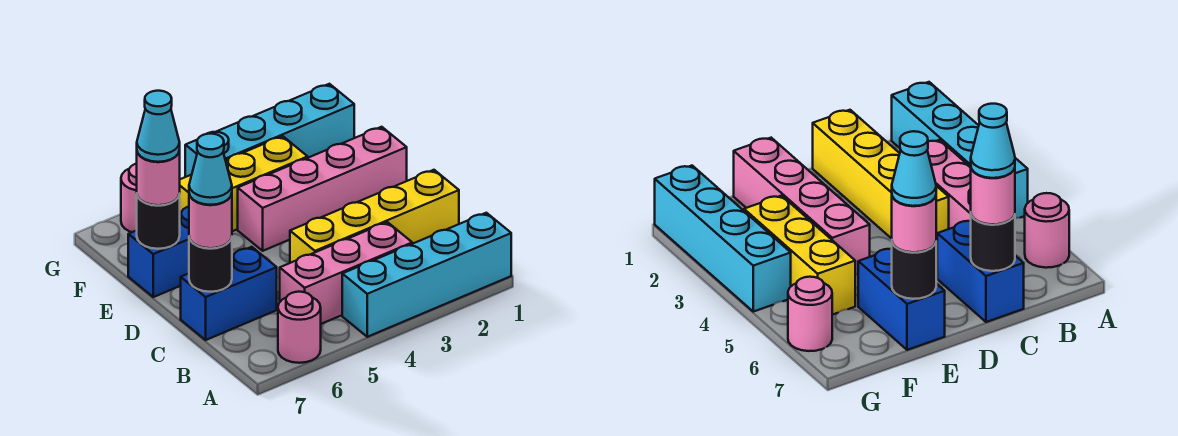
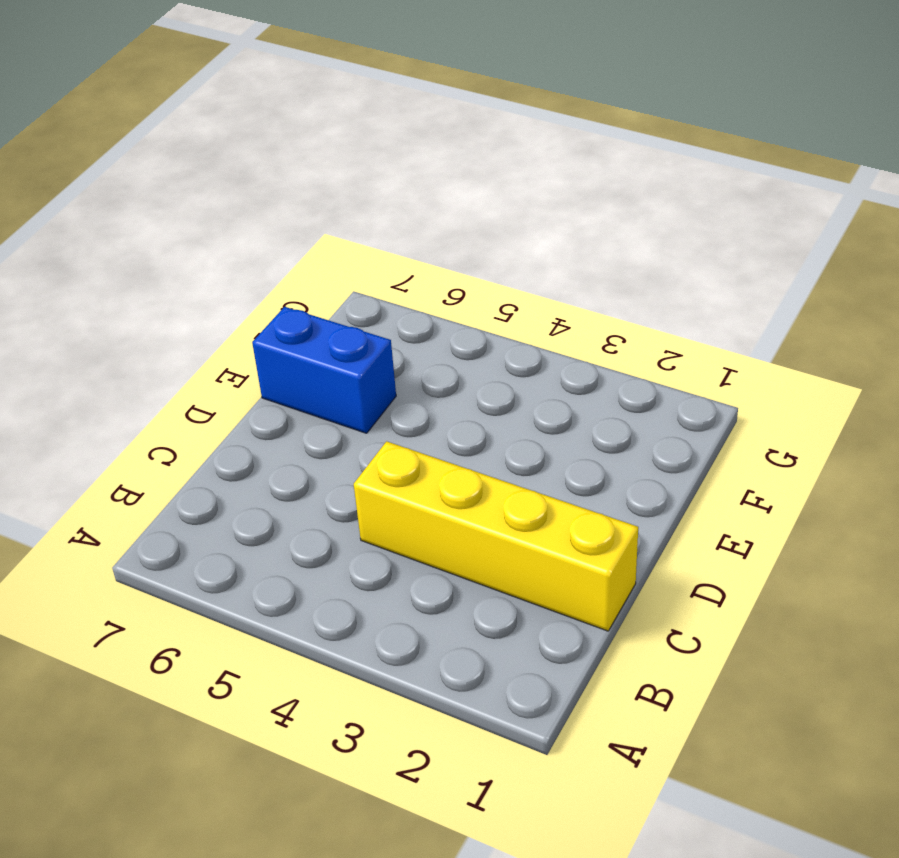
none -> cyan brick A1:A4 level 1
none -> pink round brick A6 level 1
none -> pink brick B3:B5 level 1

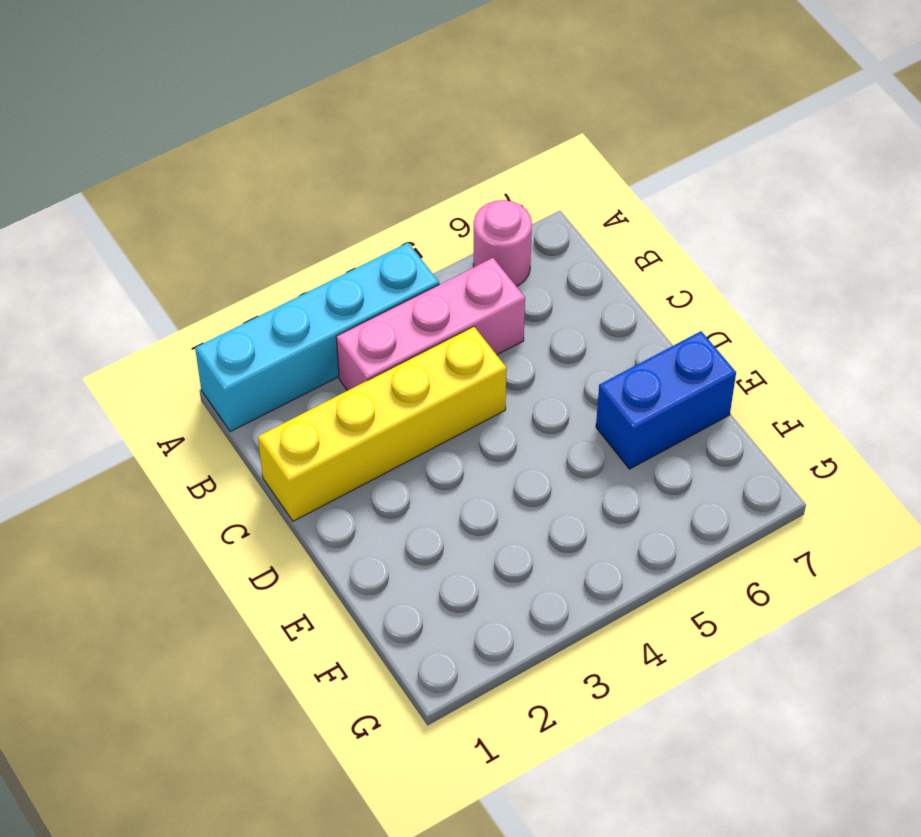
none -> blue brick C6:C7 level 1
none -> pink brick E1:E4 level 1
none -> yellow brick F3:F5 level 1

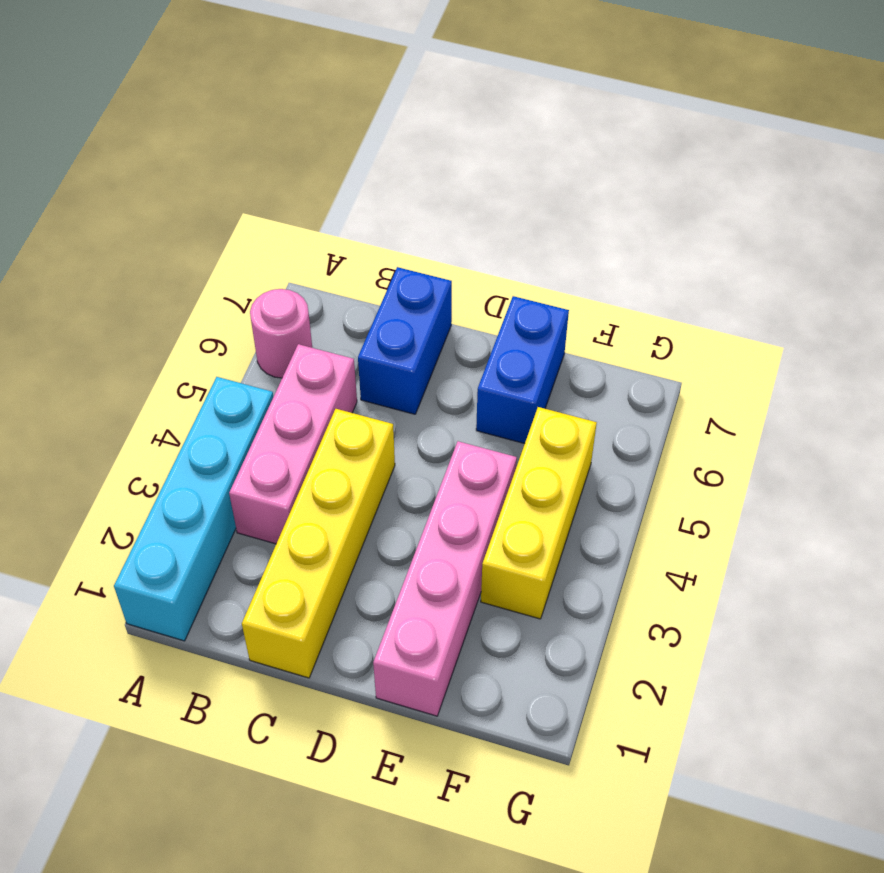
none -> cyan brick G1:G4 level 1
none -> pink round brick G6 level 1
none -> black round brick C7 level 2

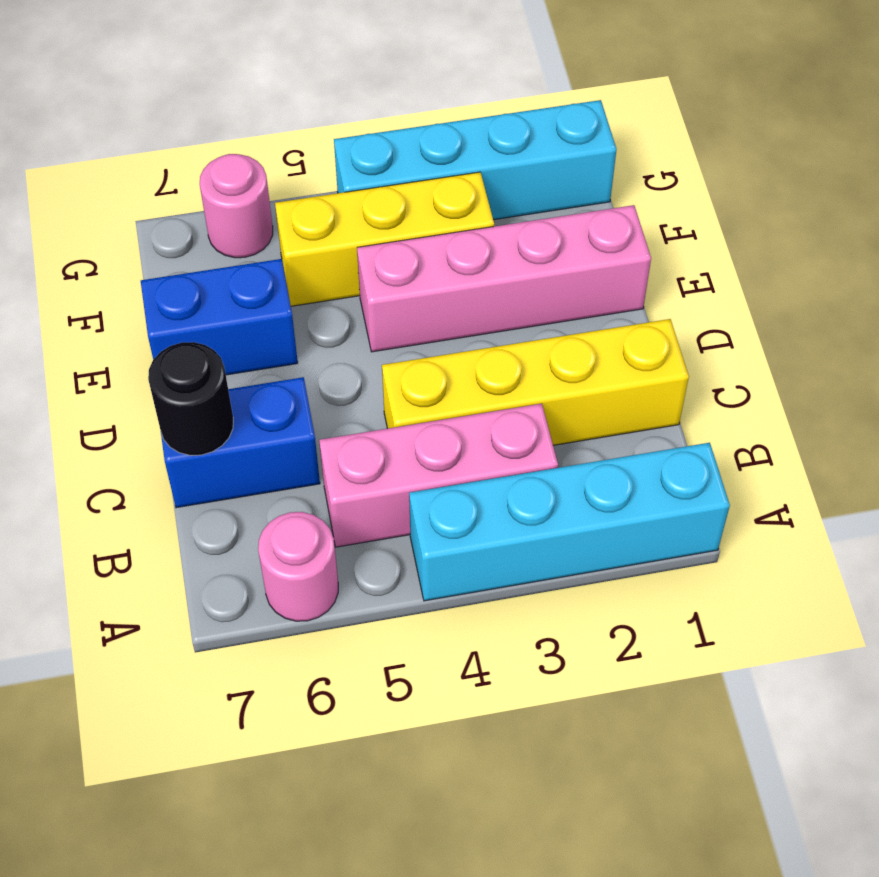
none -> black round brick E7 level 2
none -> pink round brick C7 level 3
none -> pink round brick E7 level 3

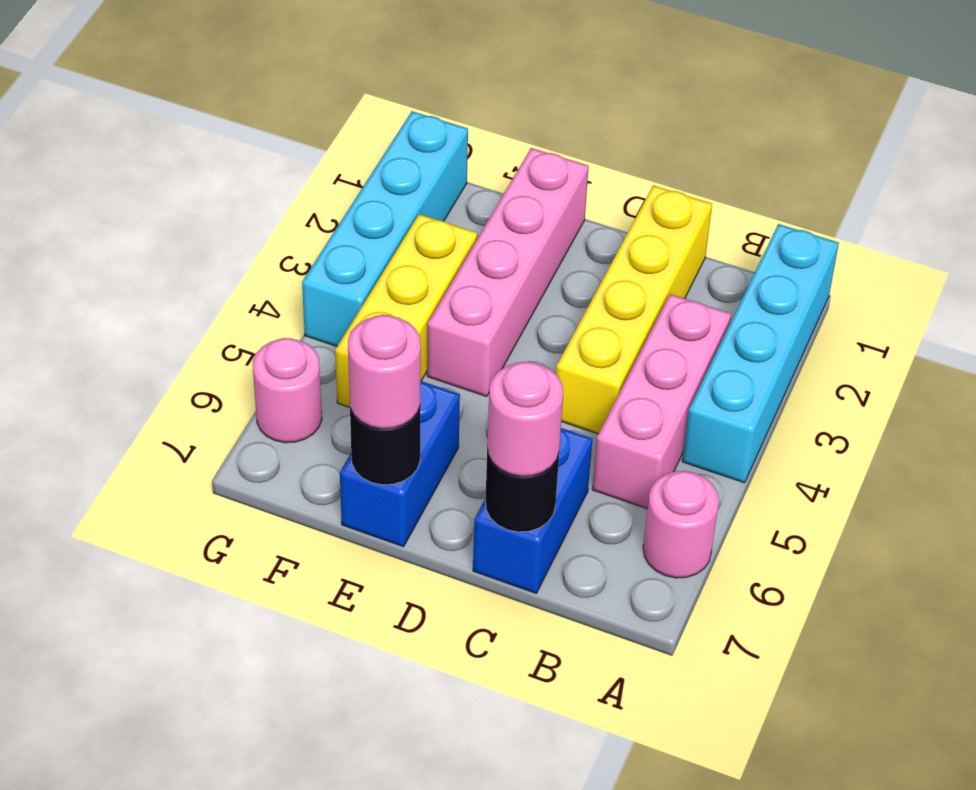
none -> cyan cone C7 level 4
none -> cyan cone E7 level 4

